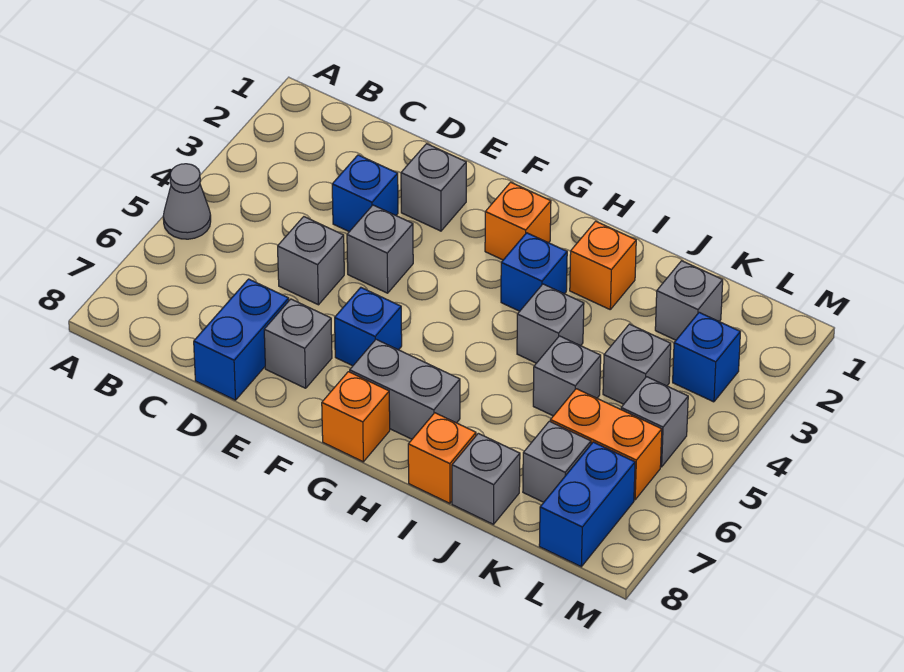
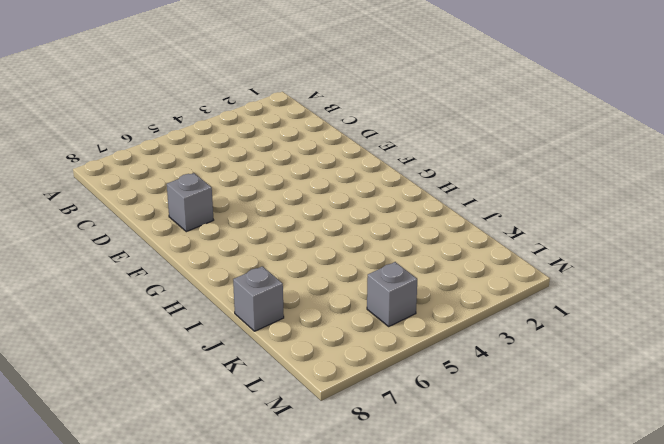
none -> grey cone A5 level 1
none -> blue brick D3 level 1
none -> grey brick D5 level 1

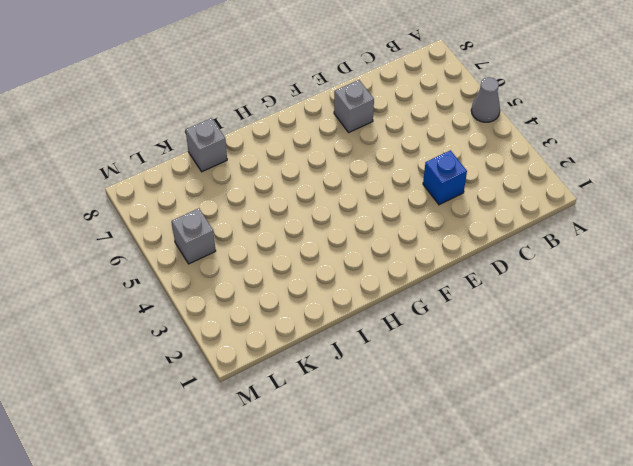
none -> grey brick D5 level 1
none -> blue brick D7:D8 level 1
none -> grey brick E2 level 1

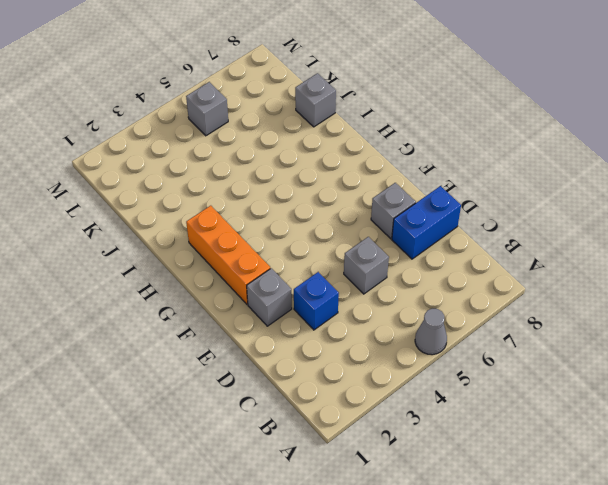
orange brick F2:H2 level 1 -> orange brick G2 level 1
none -> grey brick E4 level 1
none -> blue brick F6 level 1
none -> grey brick G7:H7 level 1

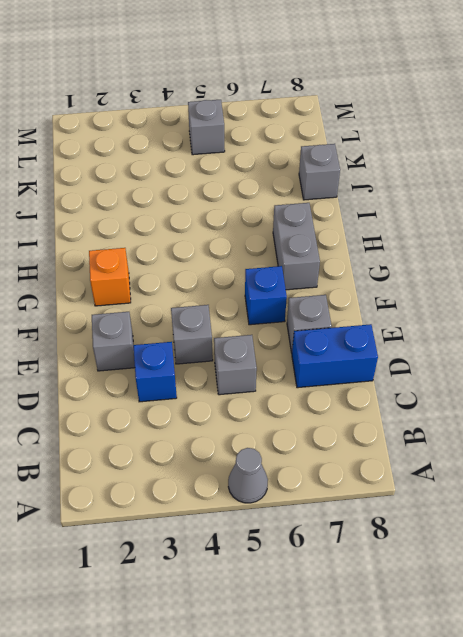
none -> orange brick G8 level 1
none -> blue brick H3 level 1
none -> orange brick I2 level 1

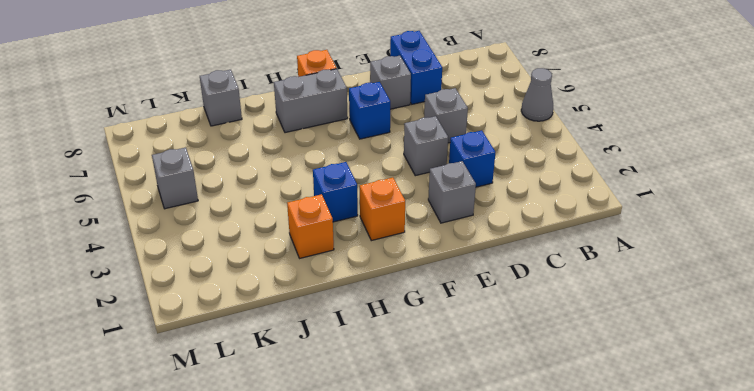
none -> grey brick I4 level 1
none -> orange brick I8 level 1
none -> grey brick J5 level 1

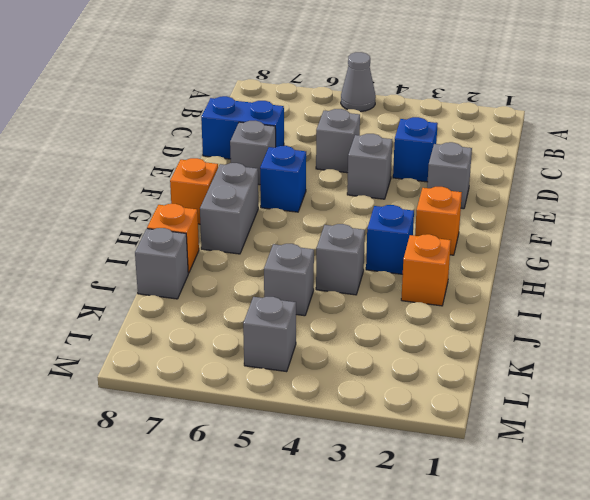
none -> grey brick K2 level 1
none -> grey brick K4 level 1
none -> orange brick K6:L6 level 1

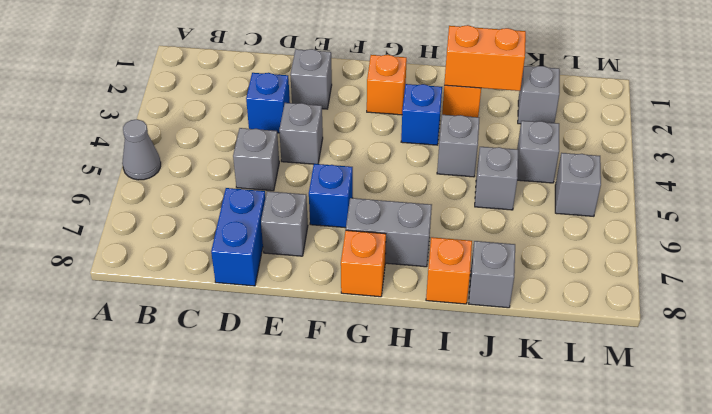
orange brick I2:J2 level 2 -> orange brick K6:L6 level 1
none -> grey brick K7 level 1
none -> blue brick L3 level 1
none -> blue brick L7:L8 level 1

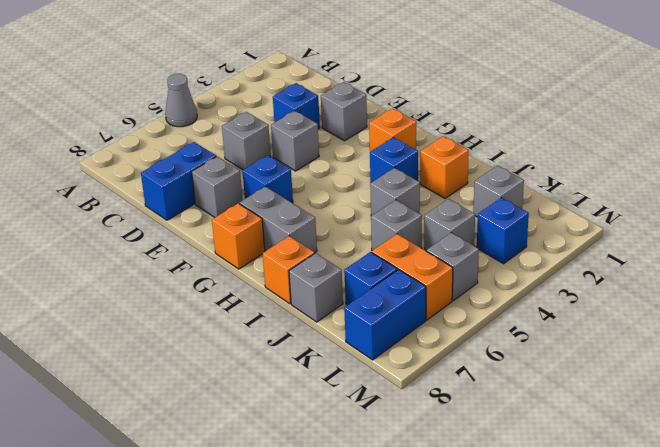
blue brick K7 level 1 -> grey brick K7 level 1

